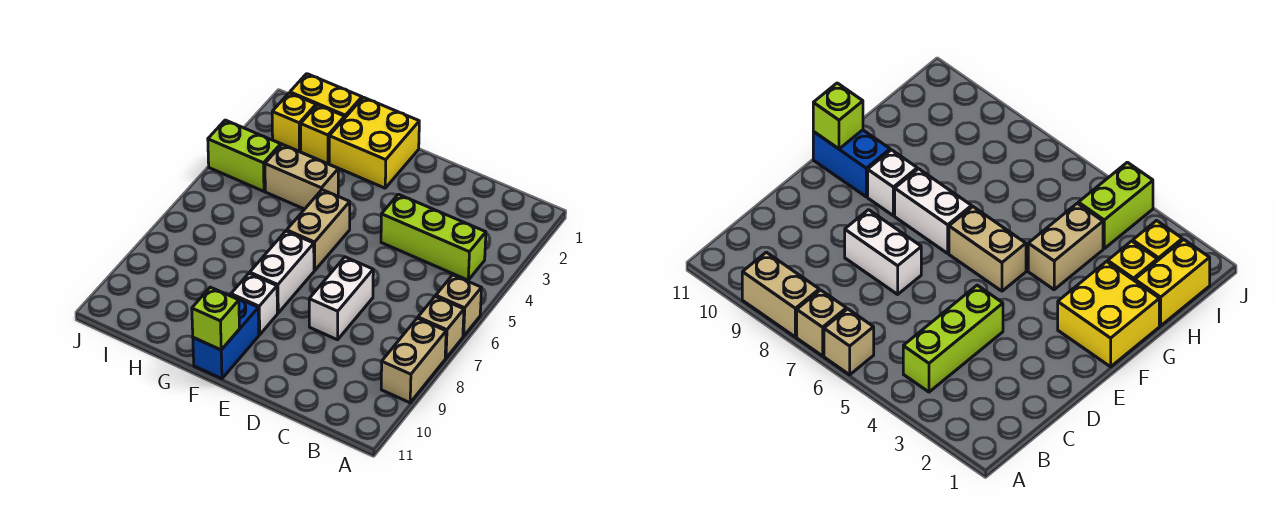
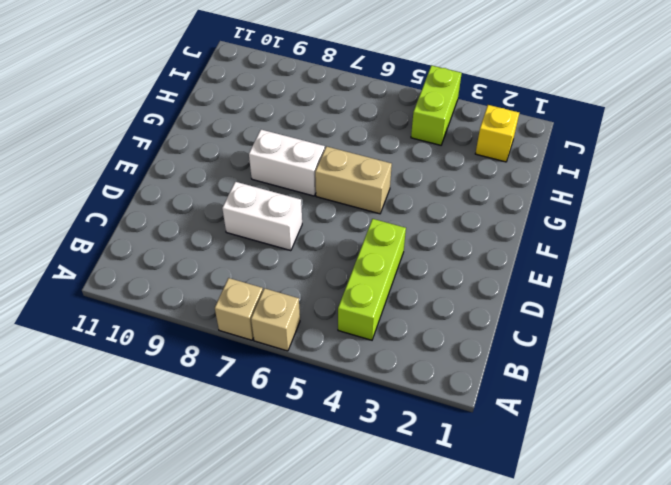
none -> tan brick A8:A9 level 1
none -> yellow brick F1:G2 level 1
none -> white brick F9 level 1

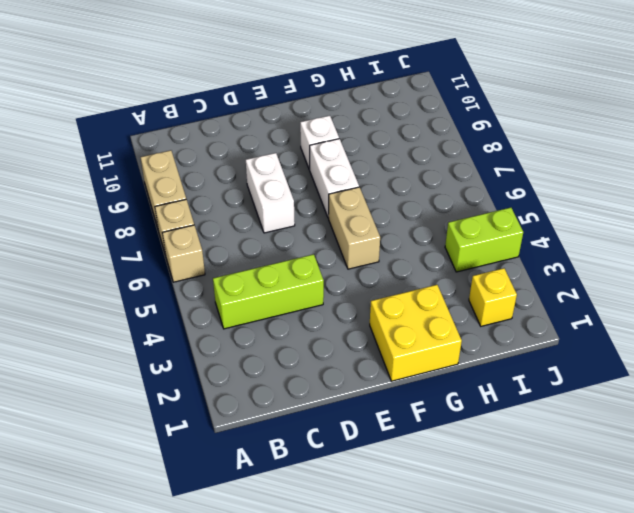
none -> blue brick F10:F11 level 1
none -> tan brick G4:H4 level 1
none -> yellow brick H1:I1 level 1

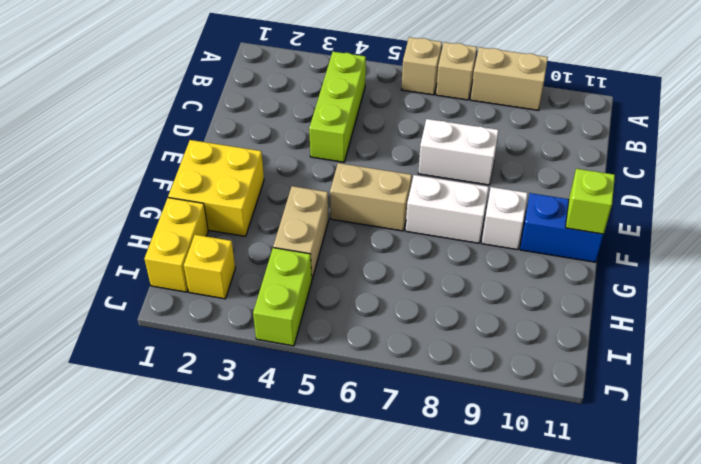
none -> yellow brick H2 level 1

